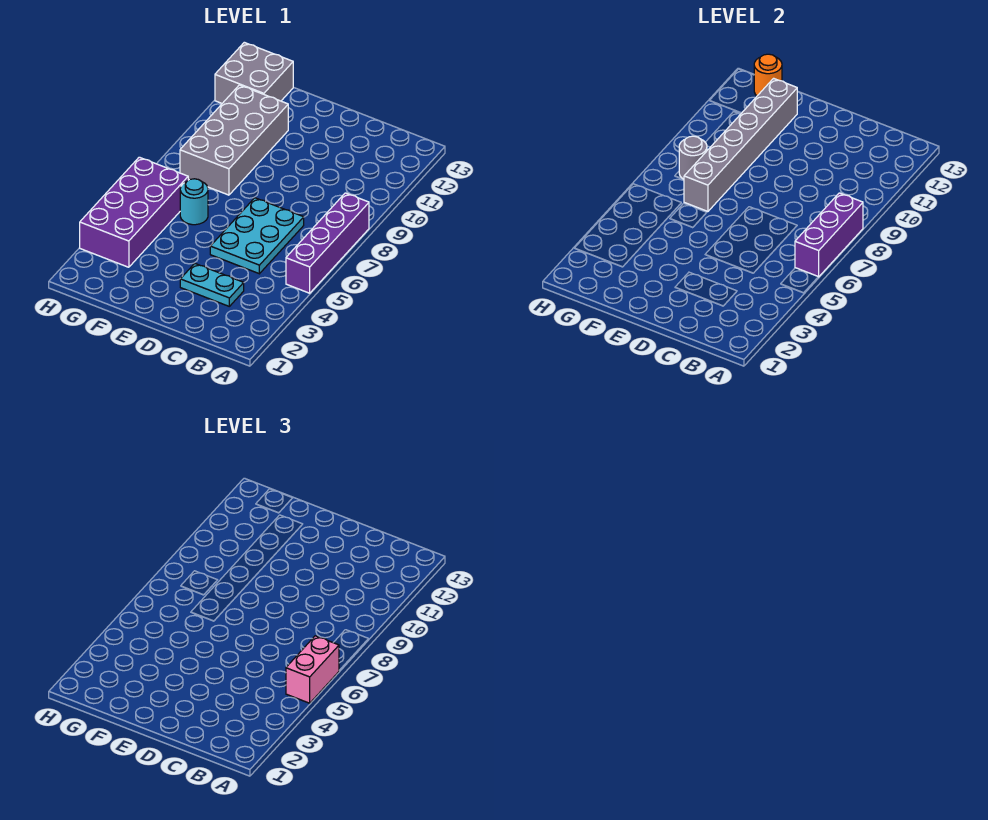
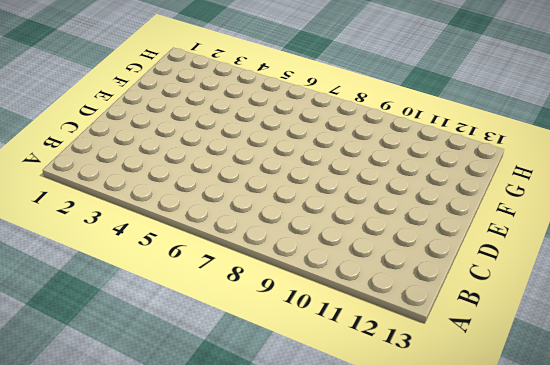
none -> purple brick A5:A8 level 1
none -> cyan plate C3:D3 level 1
none -> cyan plate C5:D7 level 1

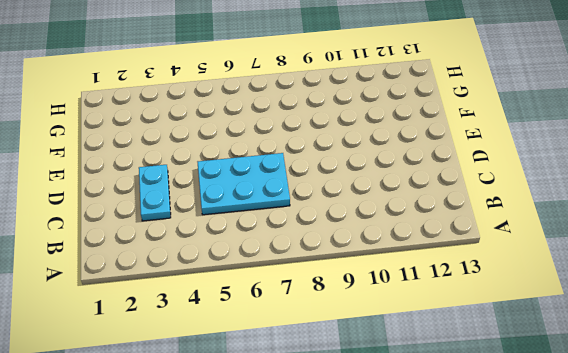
none -> purple brick A5:A8 level 1
none -> cyan round brick F6 level 1
none -> grey brick F8:G11 level 1

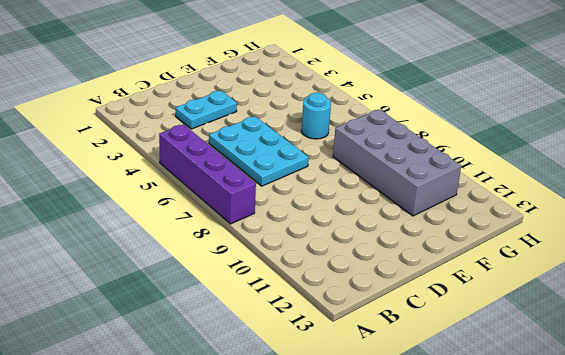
none -> purple brick G3:H6 level 1
none -> grey brick G12:H13 level 1
none -> purple brick A6:A8 level 2

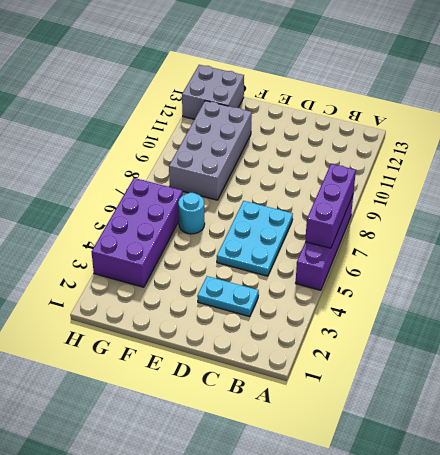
none -> grey brick F7:F12 level 2
none -> grey round brick G8 level 2
none -> orange round brick G13 level 2

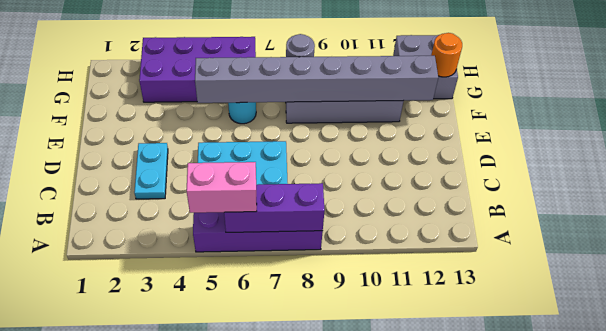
grey brick F5:F12 level 2 -> grey brick F7:F12 level 2

